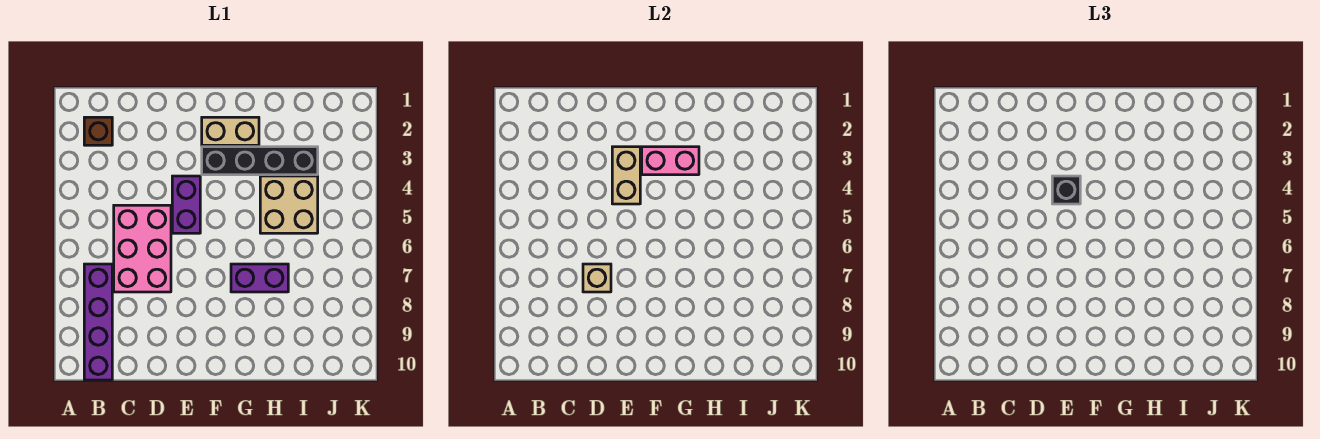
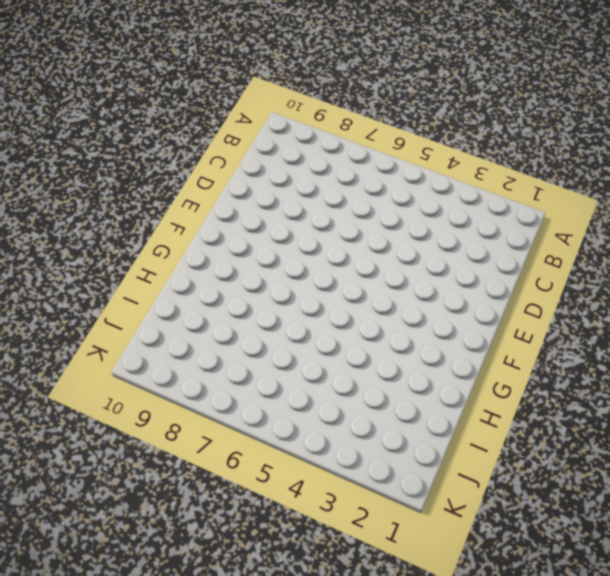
none -> brown brick B2 level 1
none -> purple brick B7:B10 level 1
none -> pink brick C5:D7 level 1

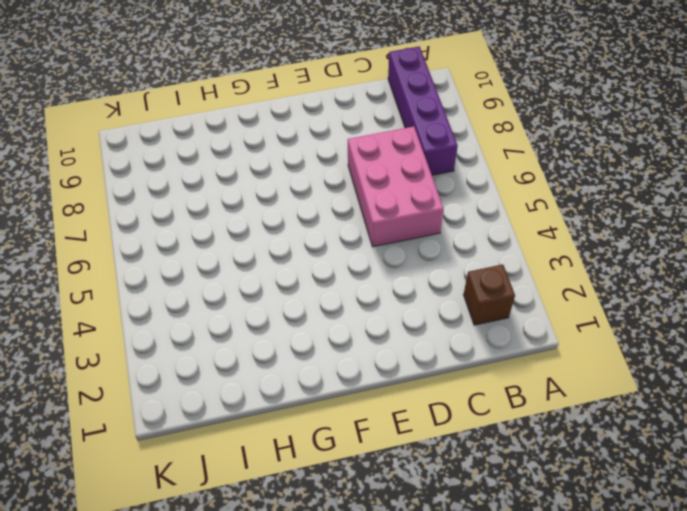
none -> purple brick E4:E5 level 1
none -> tan brick F2:G2 level 1
none -> black brick F3:I3 level 1

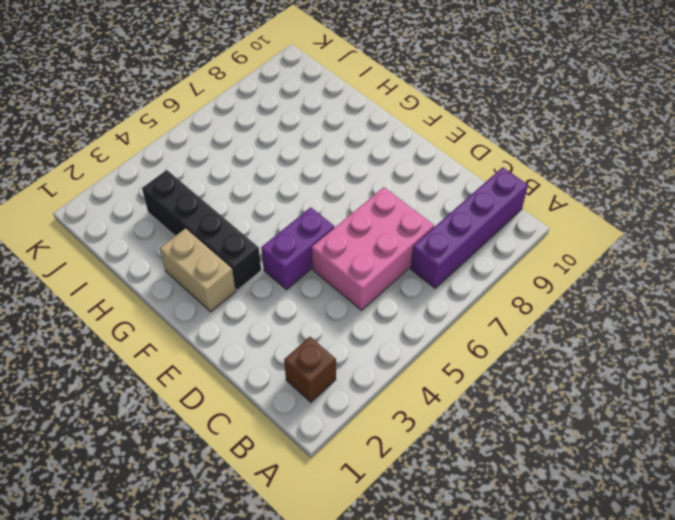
none -> purple brick G7:H7 level 1
none -> tan brick H4:I5 level 1
none -> tan brick D7 level 2

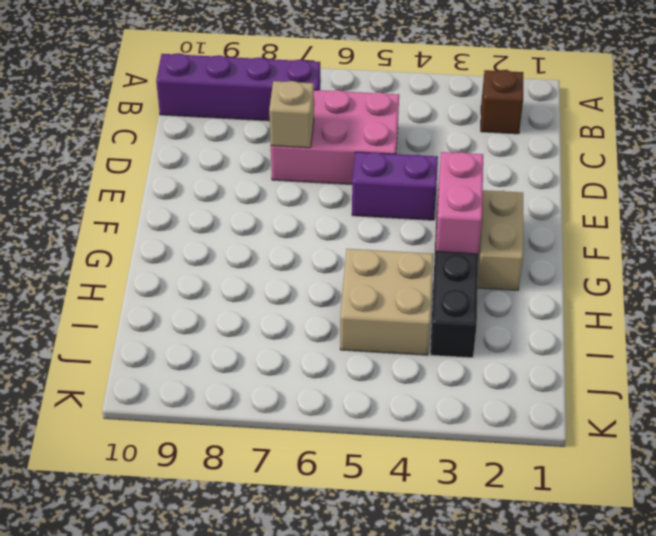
none -> purple brick G7:H7 level 1
none -> tan brick E3:E4 level 2
none -> black brick E4 level 3

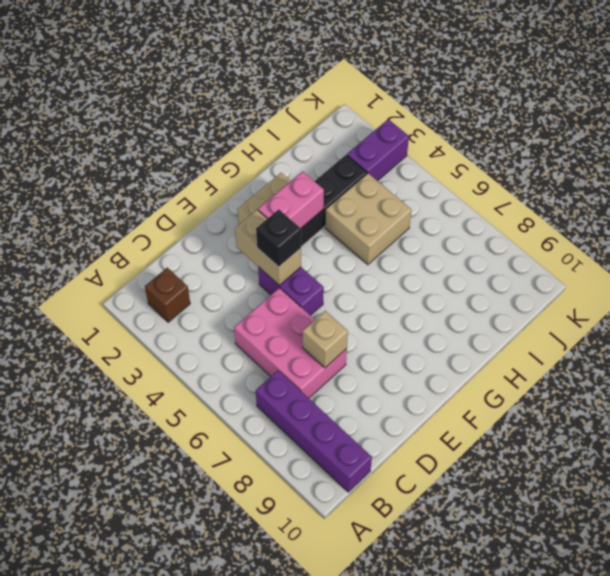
purple brick J3:K3 level 1 -> purple brick G7:H7 level 1

